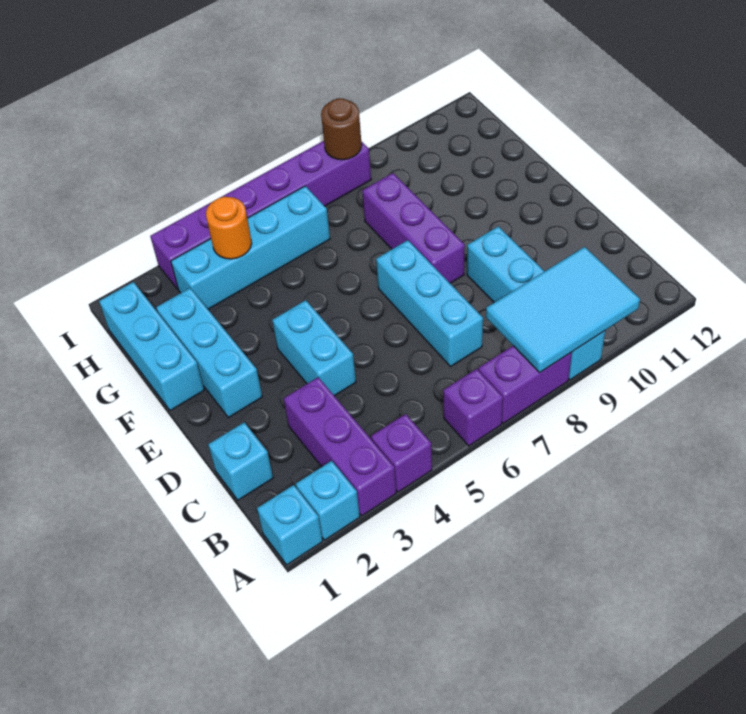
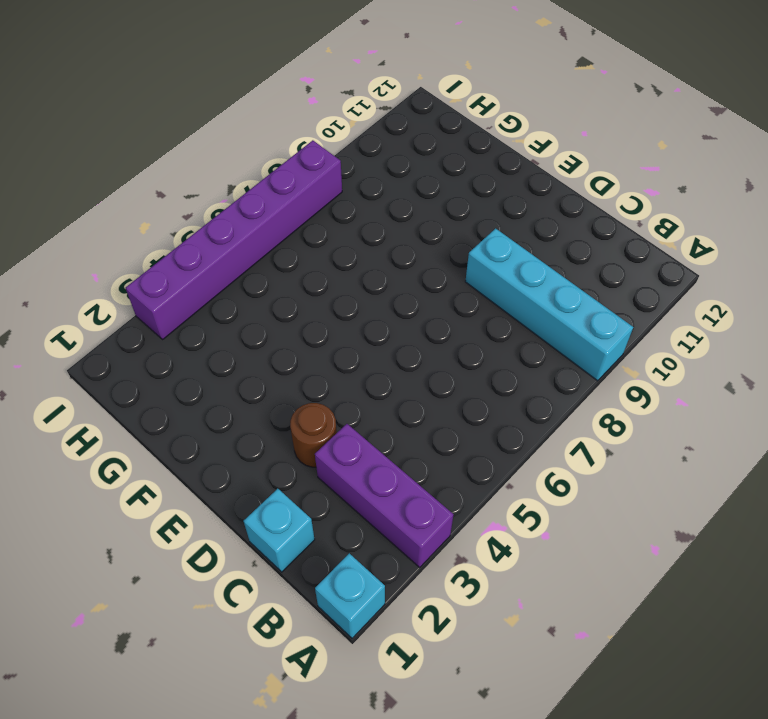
brown round brick D3 level 1 -> brown round brick I8 level 2
none -> cyan brick A2 level 1
none -> purple brick A4 level 1
none -> purple brick A6 level 1

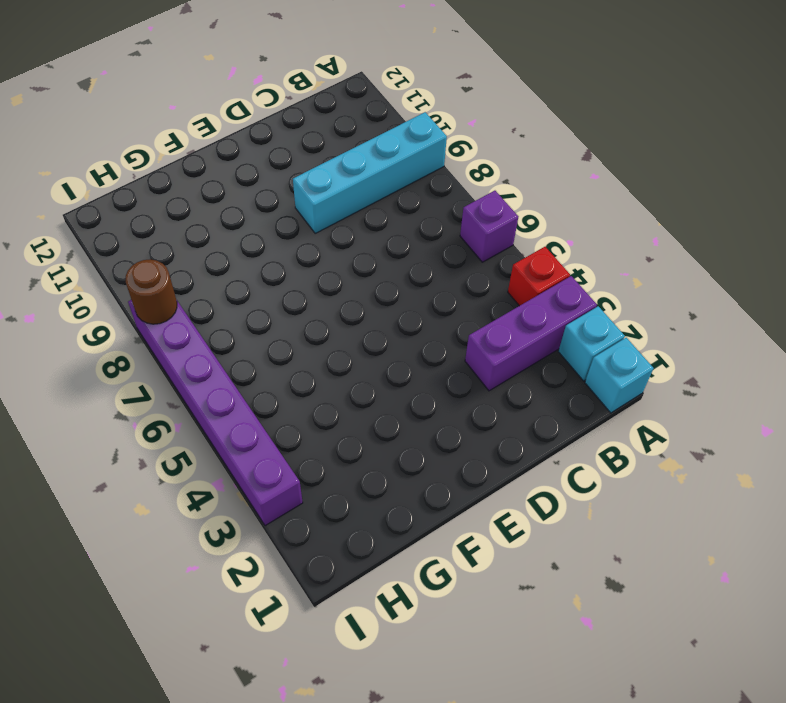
red brick A4 level 1 -> purple brick A4 level 1
none -> purple brick A7:A8 level 1
none -> cyan brick C1 level 1
none -> cyan brick C7:E7 level 1

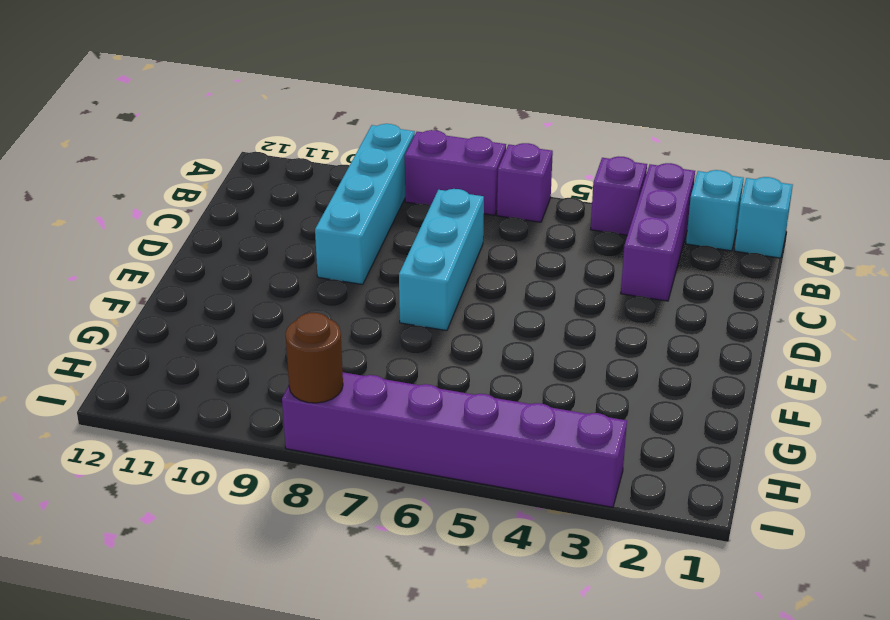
none -> cyan brick C1 level 1
none -> cyan brick D4:E4 level 1
none -> cyan brick E2:G2 level 1

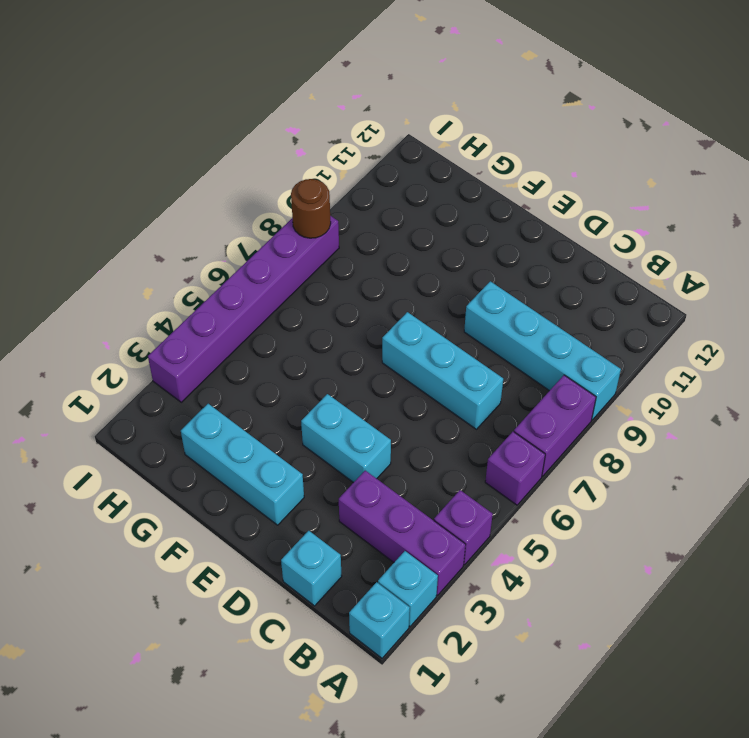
none -> purple brick E8:G8 level 1
none -> cyan brick F1:H1 level 1
none -> cyan brick H3:H6 level 1

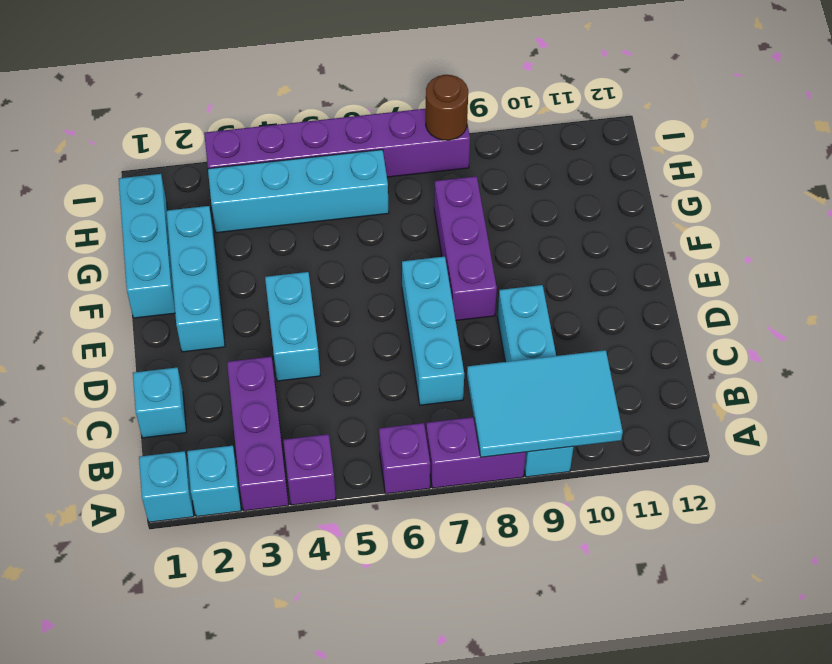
none -> orange round brick H4 level 2

